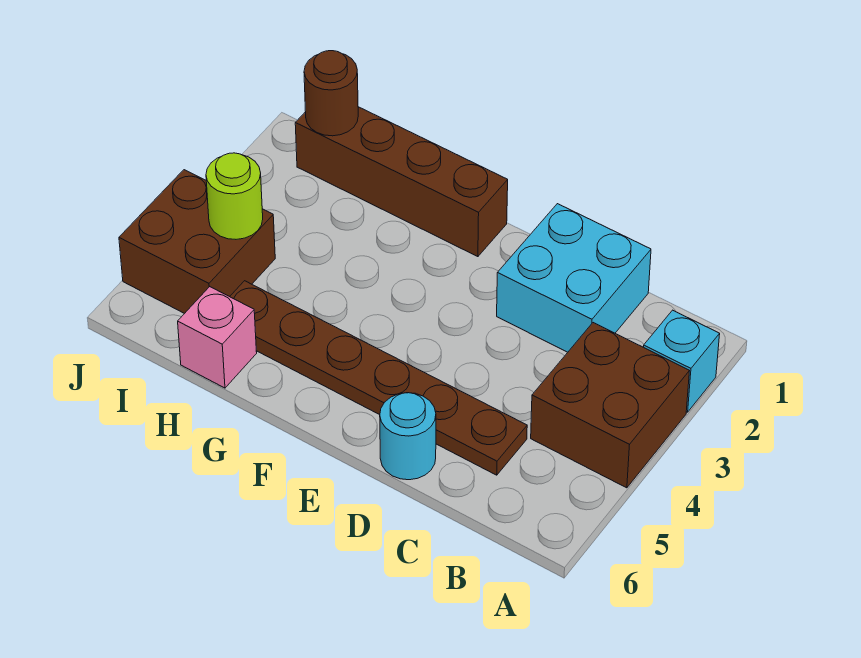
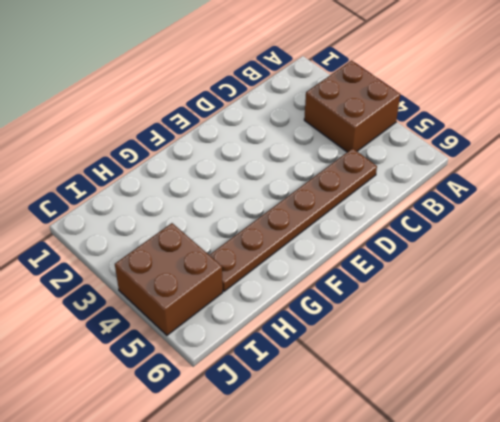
none -> cyan brick A2 level 1
none -> cyan brick C1:D2 level 1

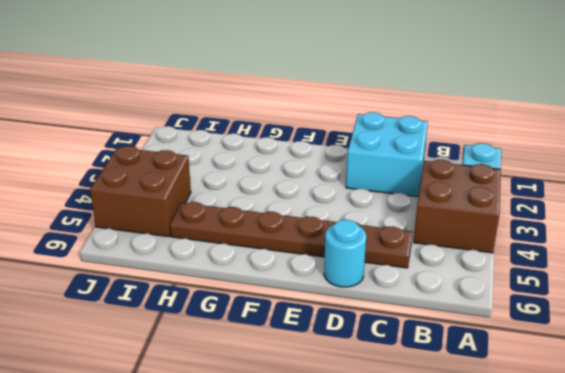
none -> brown brick F1:I1 level 1
none -> pink brick H6 level 1

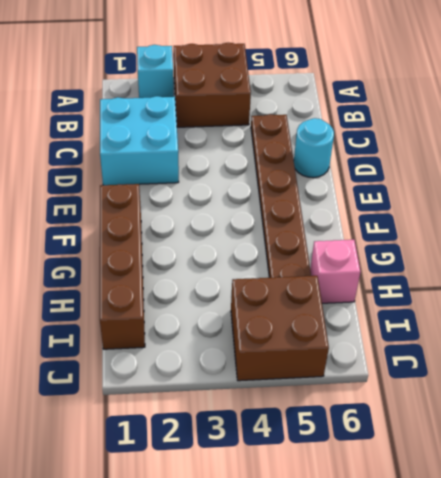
none -> brown round brick I1 level 2
none -> lime round brick I4 level 2

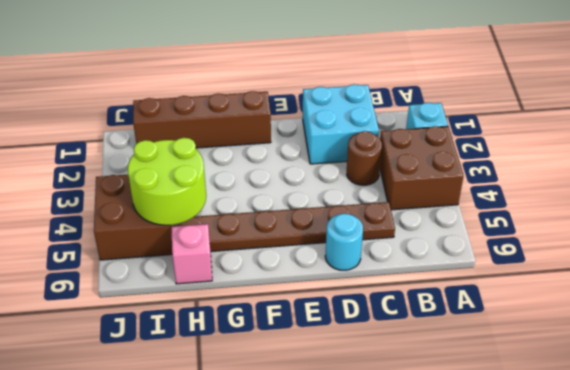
brown round brick C3 level 1 -> brown round brick I1 level 2
lime round brick H4:I5 level 2 -> lime round brick I4 level 2

